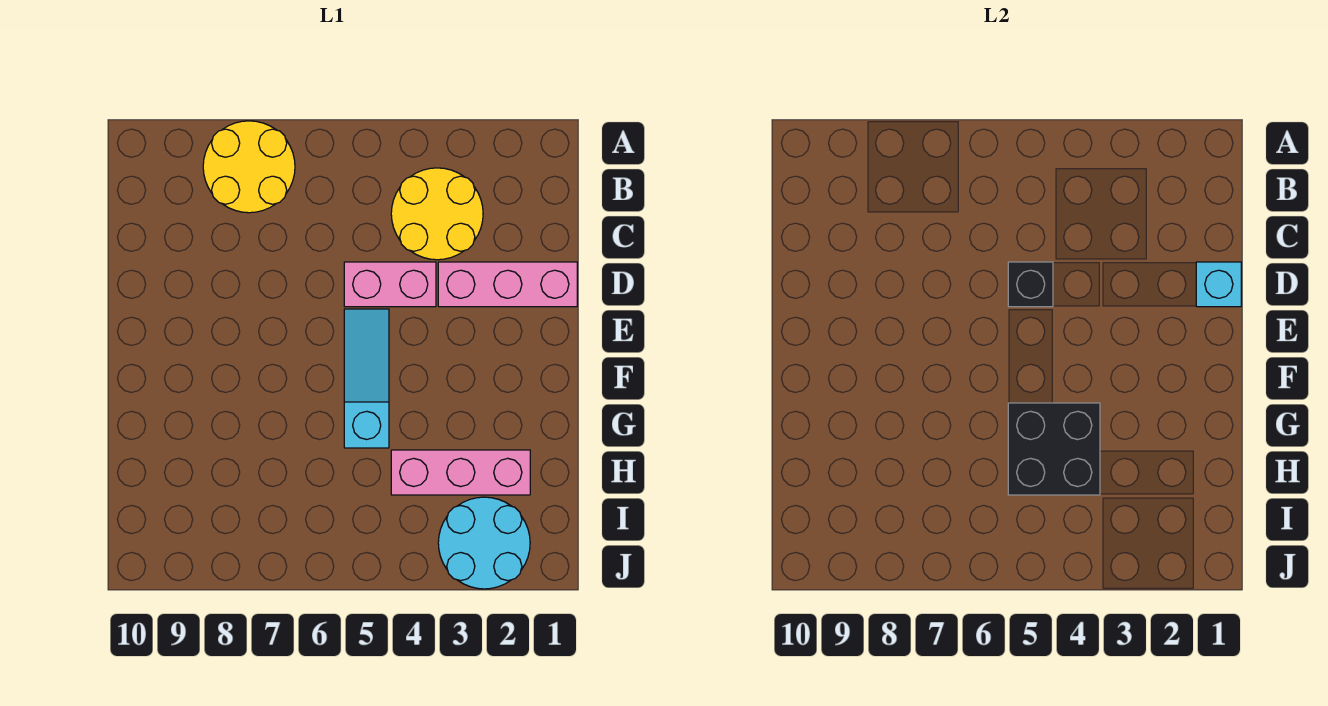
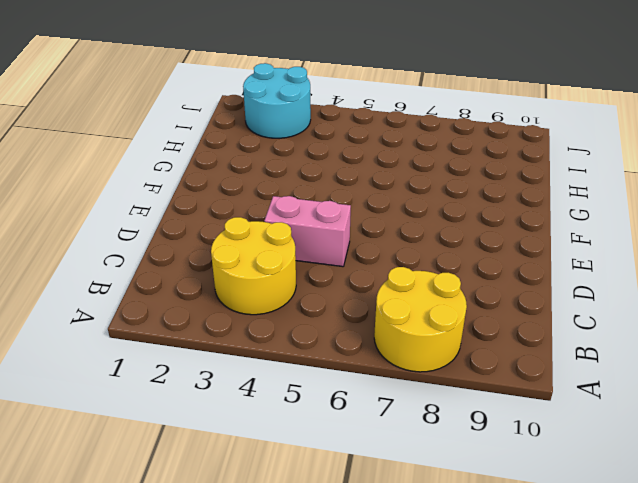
none -> pink brick D1:D3 level 1
none -> cyan slope E5:G5 level 1 top G

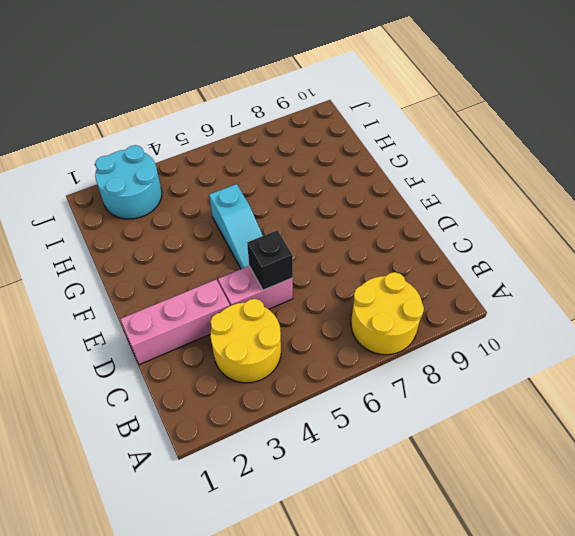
none -> pink brick H2:H4 level 1
none -> cyan brick D1 level 2

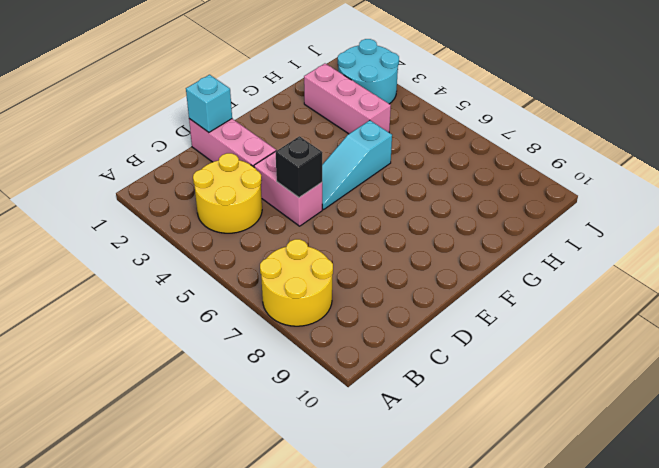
none -> black brick G4:H5 level 2

